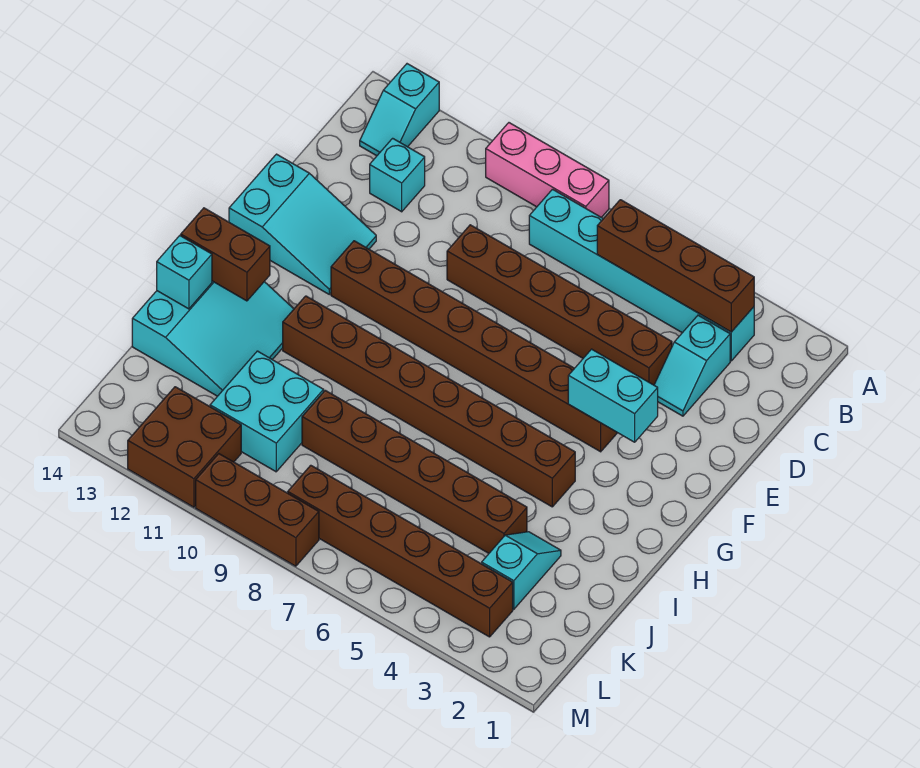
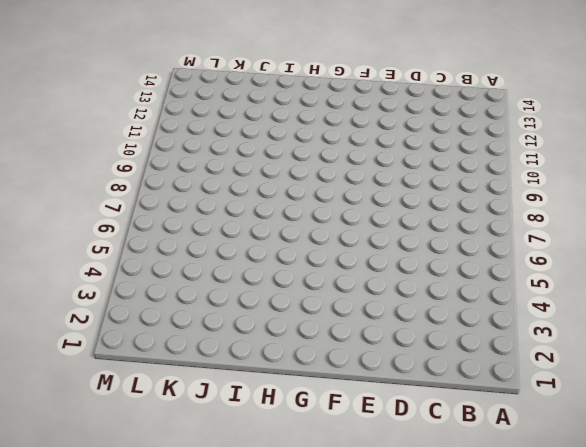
none -> pink brick A8:A10 level 1
none -> cyan slope A13:B13 level 1 top A
none -> cyan brick B3:B8 level 1

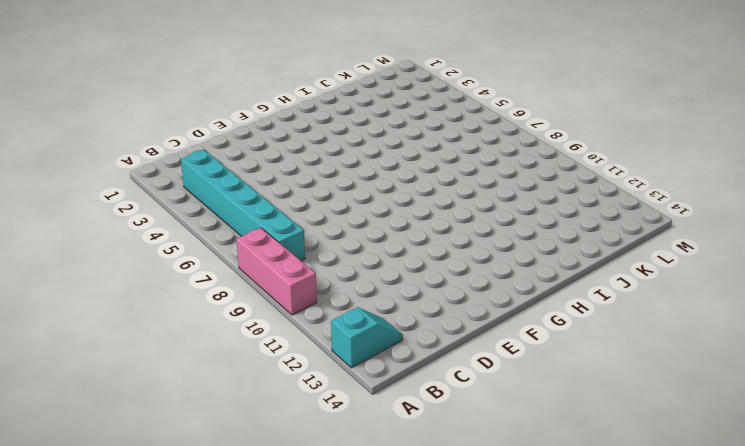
none -> cyan slope C3:D3 level 1 top C
none -> cyan brick C12 level 1
none -> brown brick D4:D9 level 1

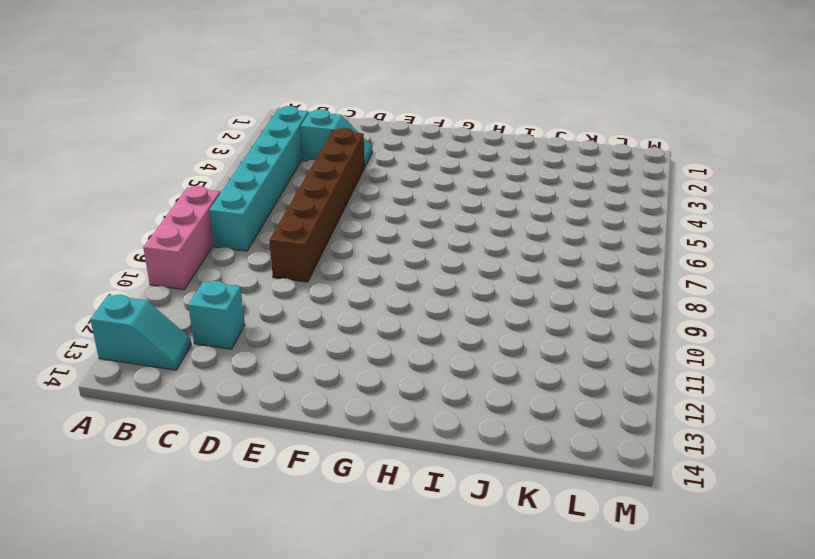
none -> cyan slope E12:F14 level 1 top 14
none -> brown brick F4:F11 level 1
none -> brown brick H4:H11 level 1

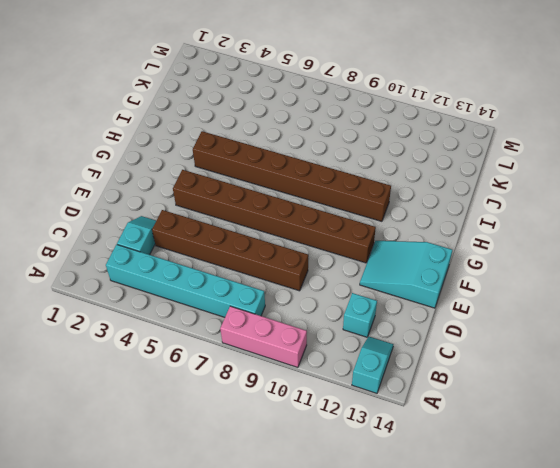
none -> cyan slope H12:J14 level 1 top 14
none -> cyan slope J3:K3 level 1 top K
none -> brown brick J4:J9 level 1

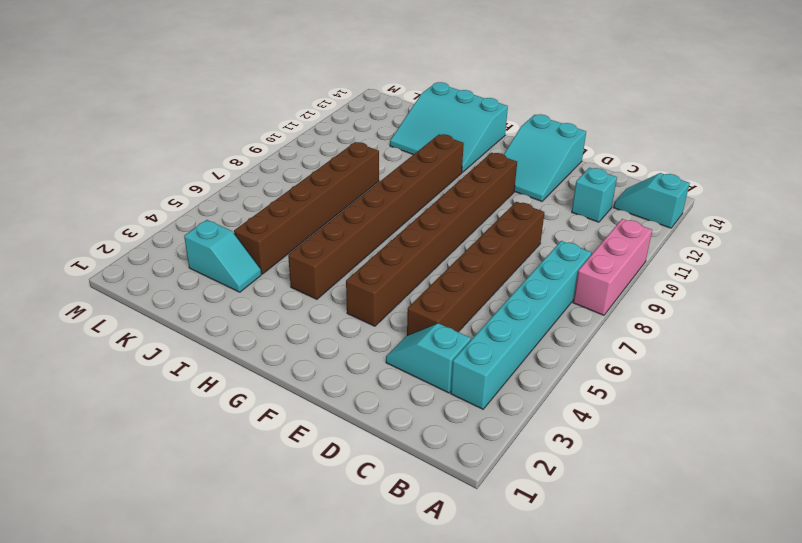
none -> cyan brick J10:K11 level 1
none -> brown brick L3:L8 level 1
none -> brown brick L11:M12 level 1

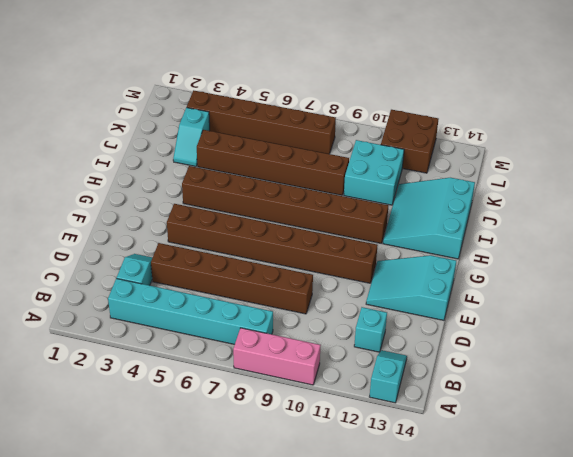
none -> brown brick M8:M10 level 1
none -> brown brick B3:B6 level 2
none -> cyan brick F3:F4 level 2

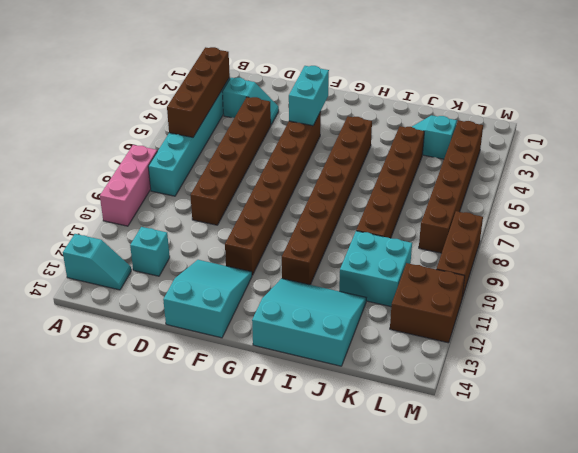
none -> brown brick H13:H14 level 2
none -> cyan brick I14 level 2

